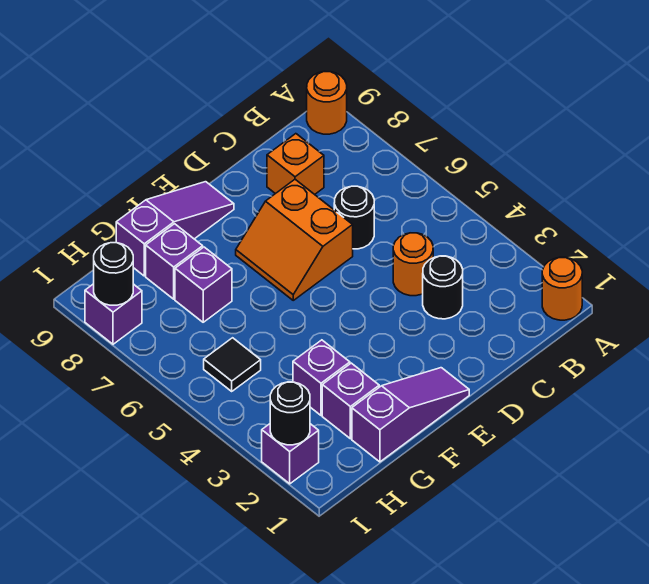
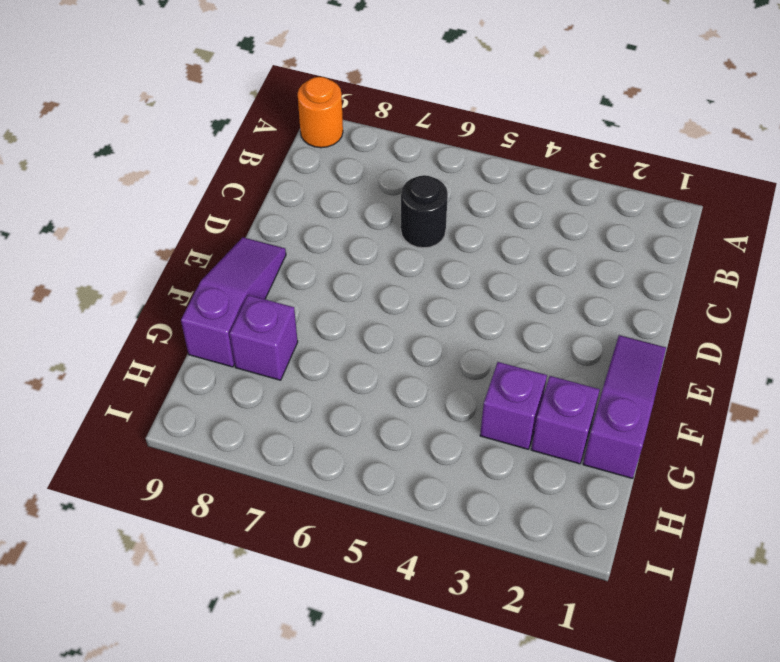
none -> orange round brick A1 level 1
none -> black round brick C3 level 1
none -> orange round brick C4 level 1

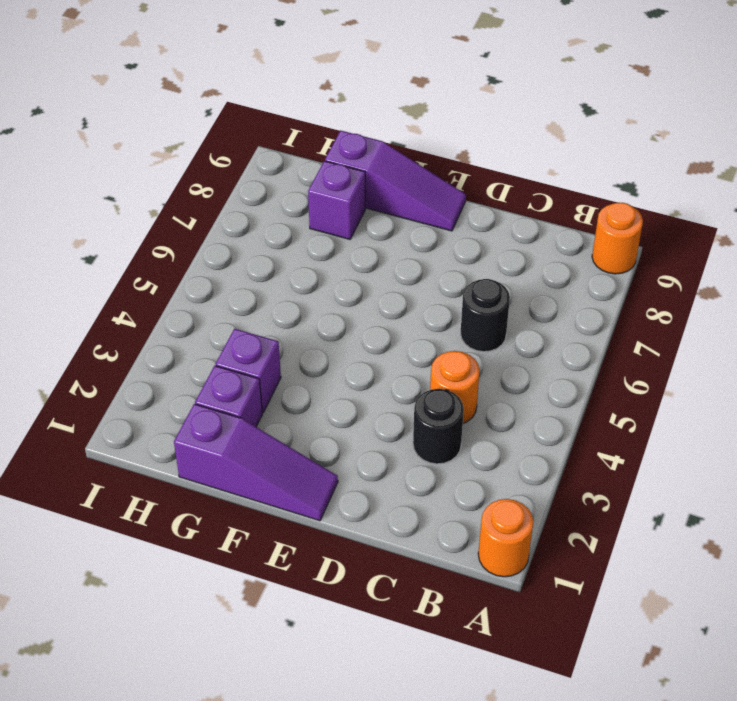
none -> orange brick C8 level 1
none -> orange slope D6:E7 level 1 top D
none -> purple brick G7 level 1

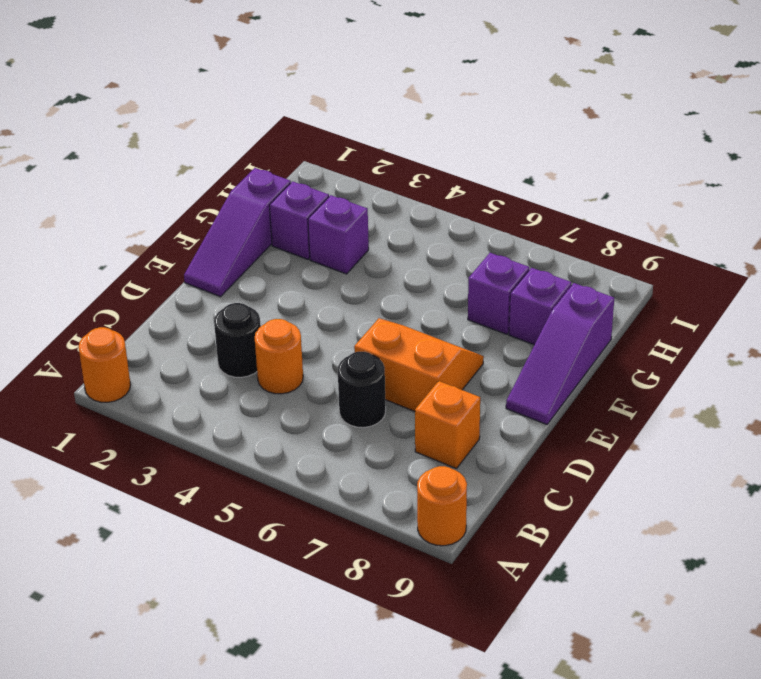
none -> black tile H5 level 1
none -> purple brick I2 level 1
none -> purple brick I8 level 1

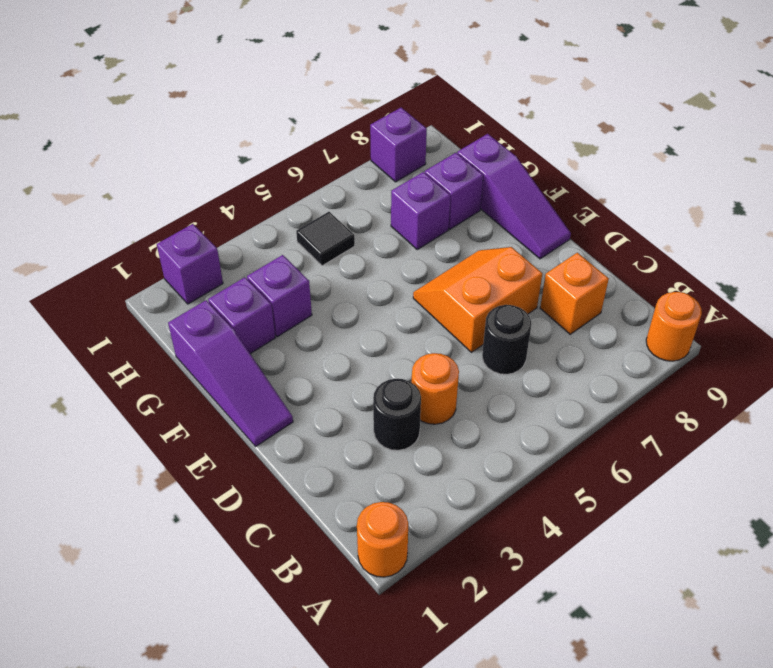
none -> black round brick I2 level 2
none -> black round brick I8 level 2

